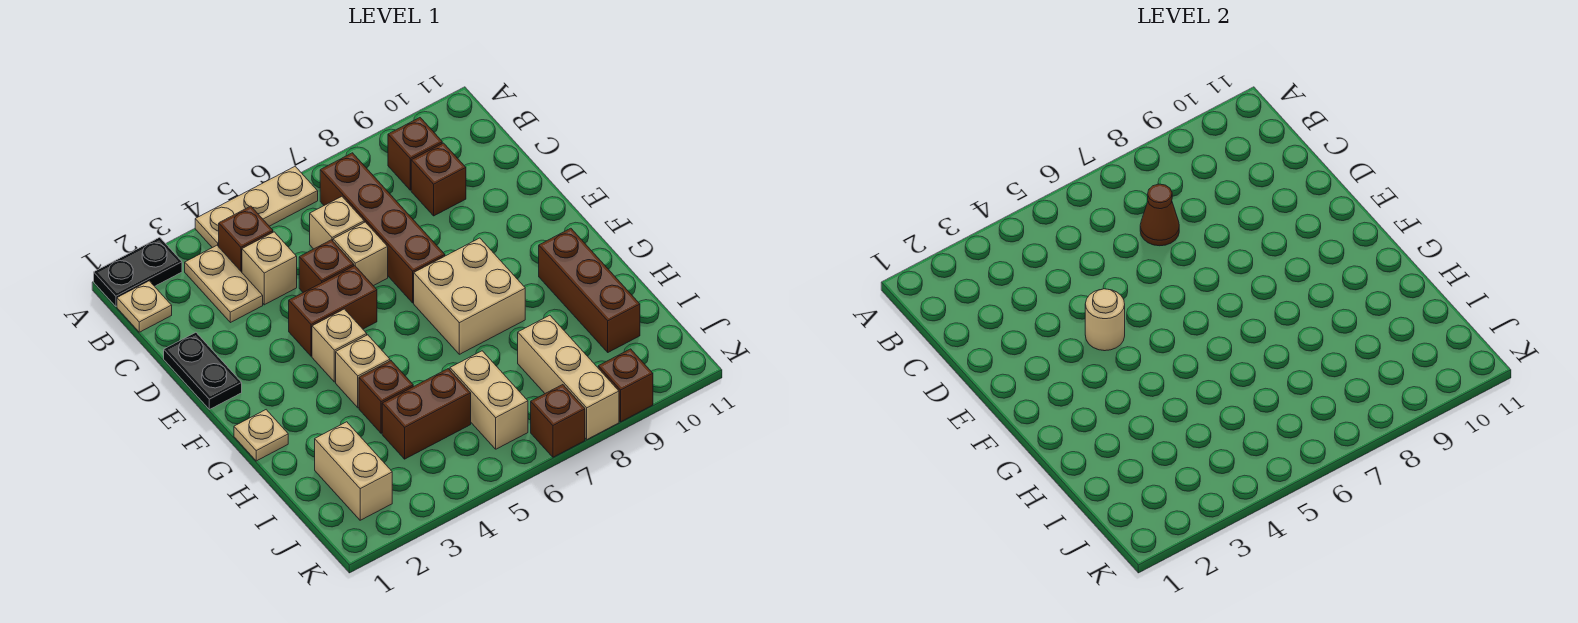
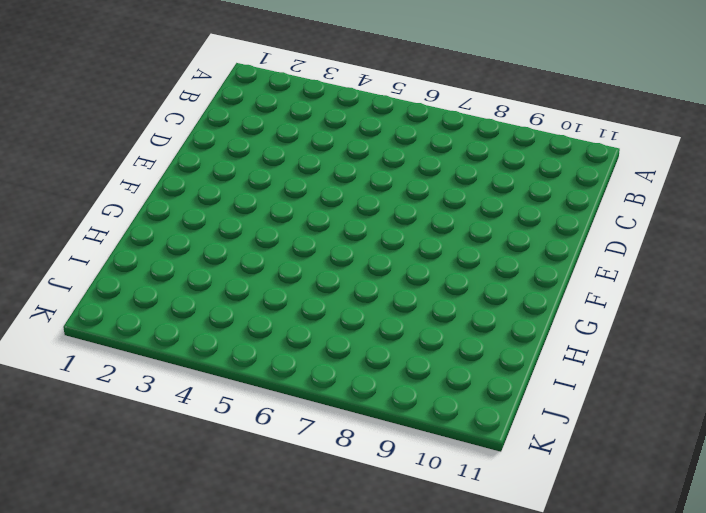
none -> black plate A1:A2 level 1
none -> tan plate A4:A6 level 1
none -> tan plate B1 level 1

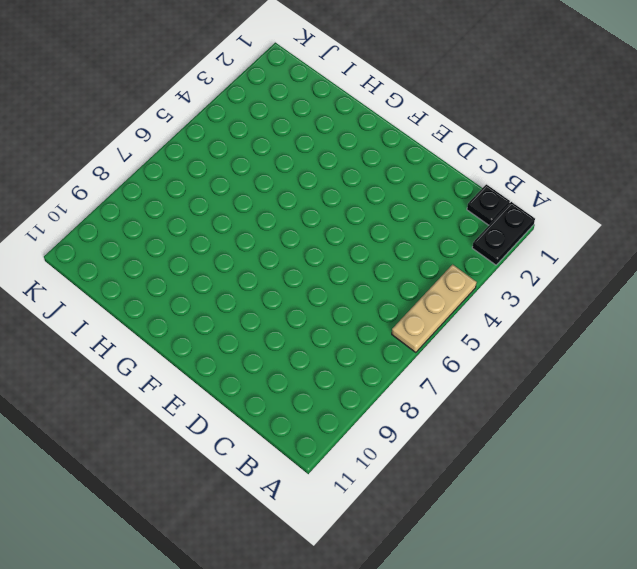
black plate B1 level 1 -> tan plate B1 level 1
none -> tan plate B3:C3 level 1
none -> brown brick B4 level 1
none -> brown brick B7:E7 level 1

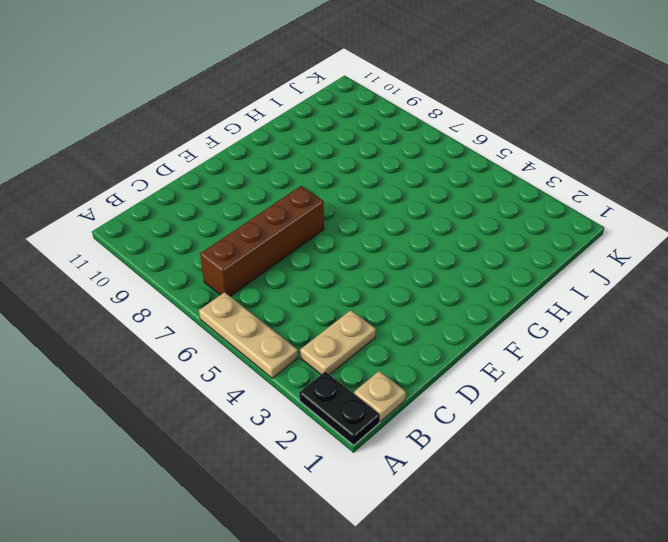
none -> brown brick B4 level 1
none -> brown brick B9 level 1
none -> tan brick C4 level 1

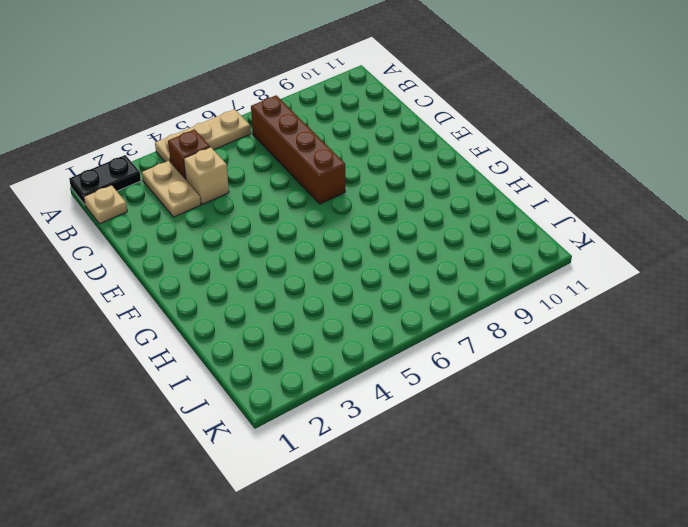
none -> brown brick B9 level 1
none -> tan brick C6 level 1
none -> brown brick C9 level 1

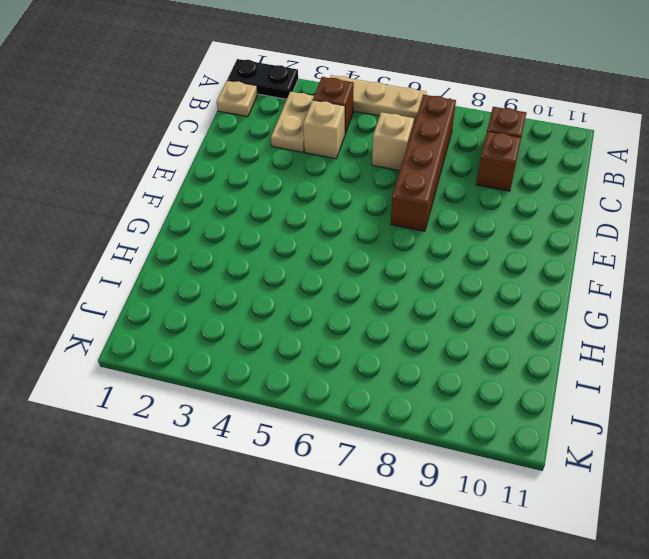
none -> black plate D1:E1 level 1
none -> brown brick D5 level 1
none -> tan brick D6 level 1

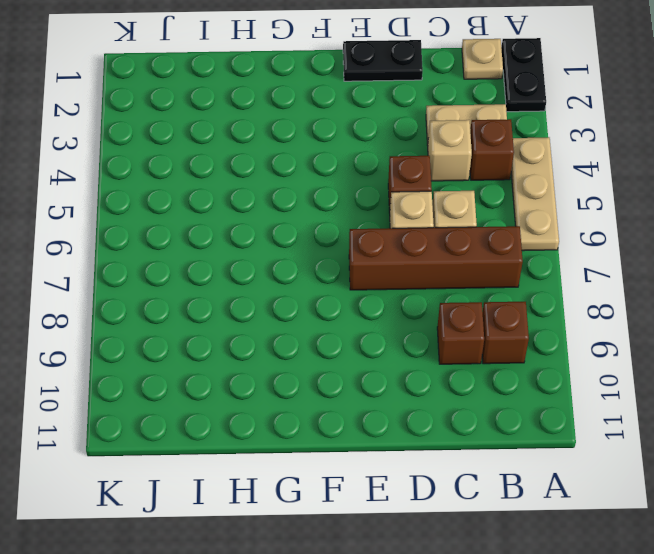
none -> brown brick E4:E5 level 1
none -> tan brick F4 level 1
none -> tan brick F7:G8 level 1

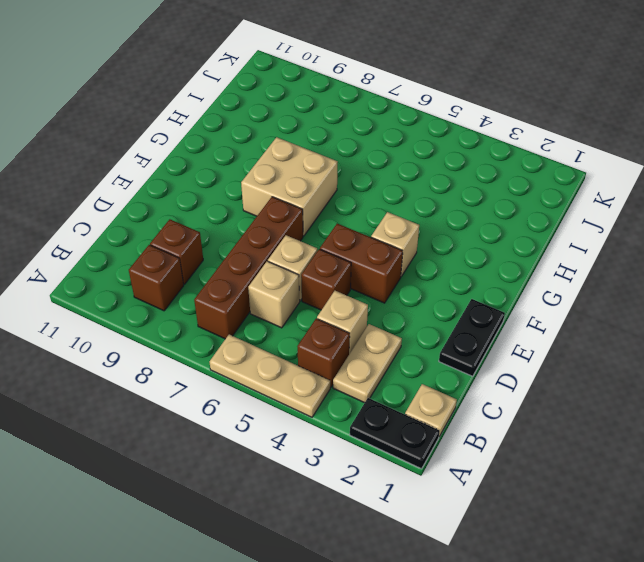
none -> tan plate G1 level 1
none -> tan brick G4 level 1
none -> brown brick G10:I10 level 1

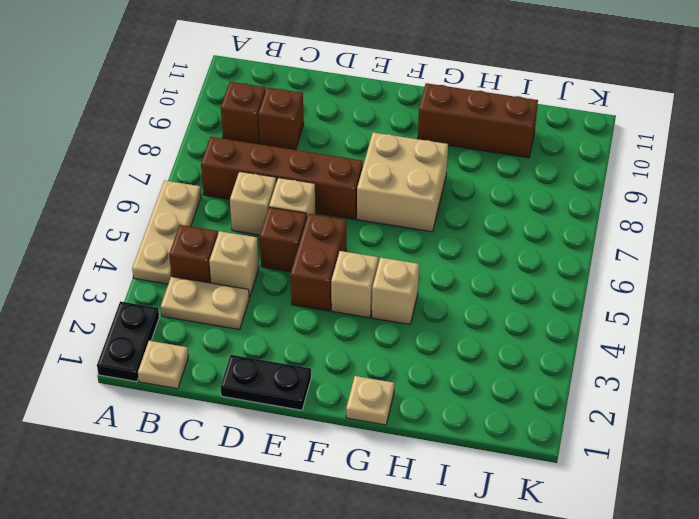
none -> brown brick H4 level 1
none -> tan brick I2:J2 level 1
none -> brown brick I4:I5 level 1

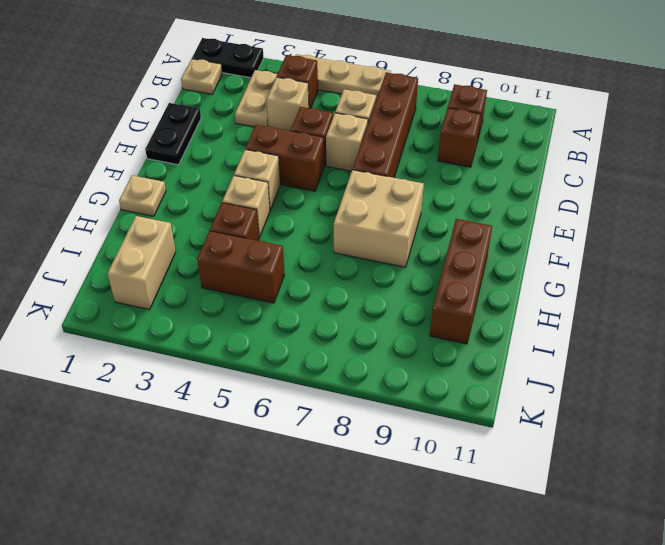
none -> tan brick I6:J6 level 1
none -> tan brick I8:K8 level 1
none -> brown brick K7 level 1

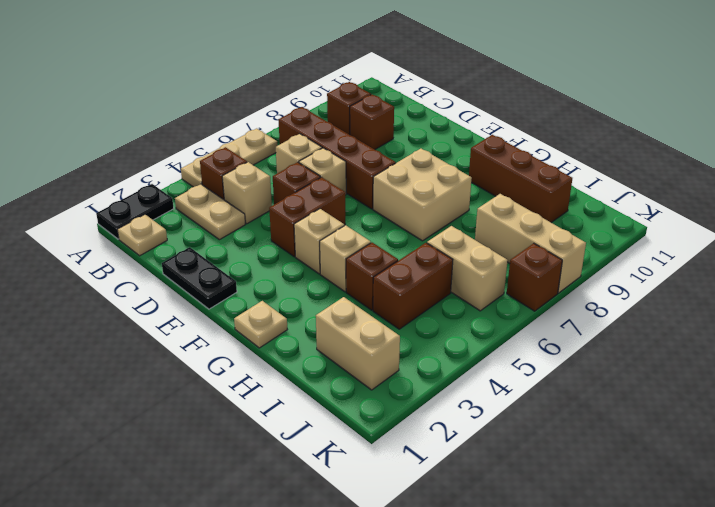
none -> brown brick K9 level 1
none -> brown cone C7 level 2
none -> tan round brick E4 level 2

